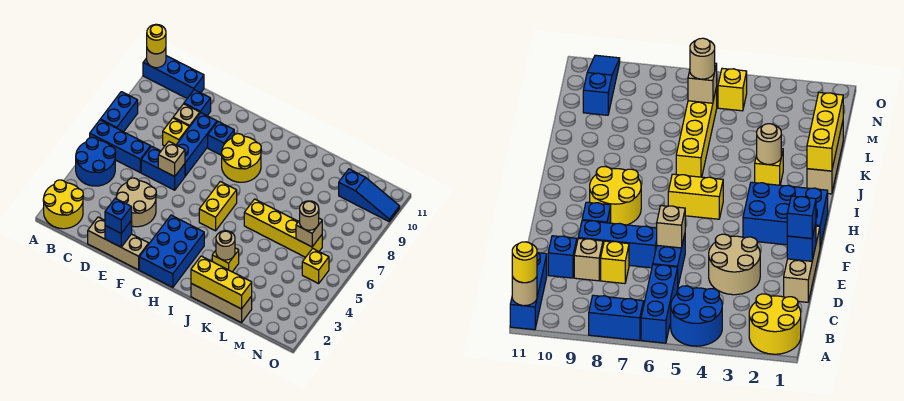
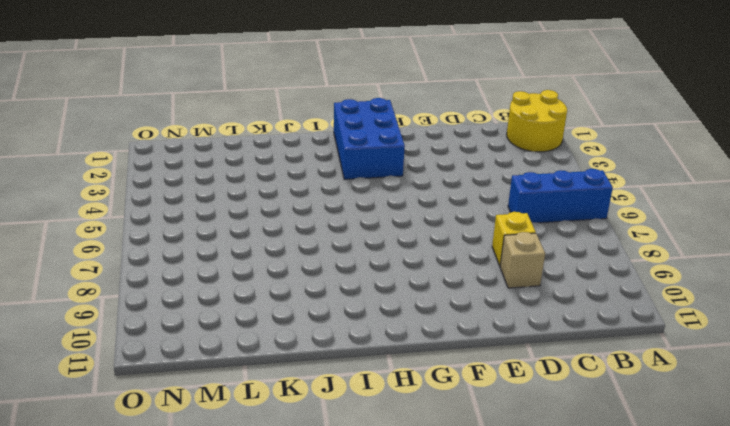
none -> blue round brick A4:B5 level 1
none -> blue brick A7:A8 level 1
none -> blue brick A11:C11 level 1
none -> tan brick D1:F1 level 1

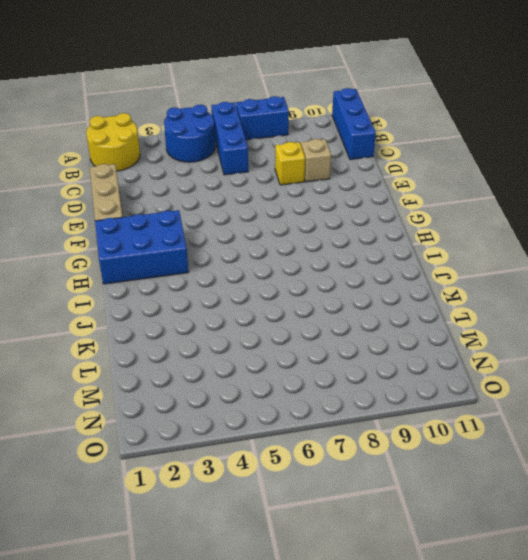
none -> tan round brick D3:E4 level 1
none -> blue brick D6:E6 level 1
none -> blue brick D10 level 1
none -> blue brick E7:E9 level 1

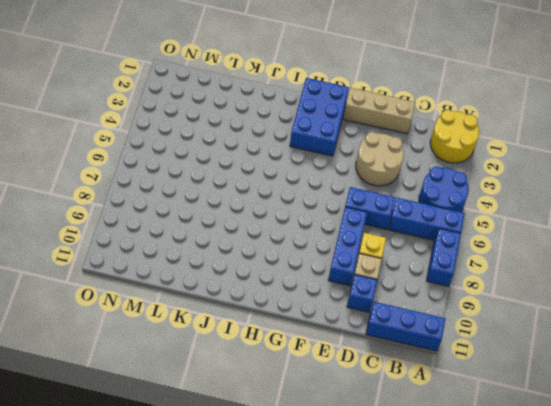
none -> blue brick F9 level 1
none -> yellow round brick G8:H9 level 1
none -> yellow brick H5:H6 level 1
none -> tan brick J1:L1 level 1

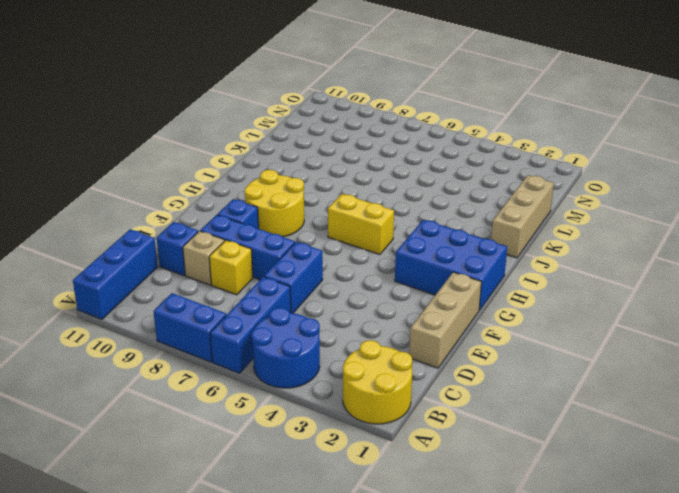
none -> tan round brick D3:E4 level 1
none -> yellow brick J3 level 1
none -> yellow brick J6:M6 level 1
none -> blue slope M10:O10 level 1 top M

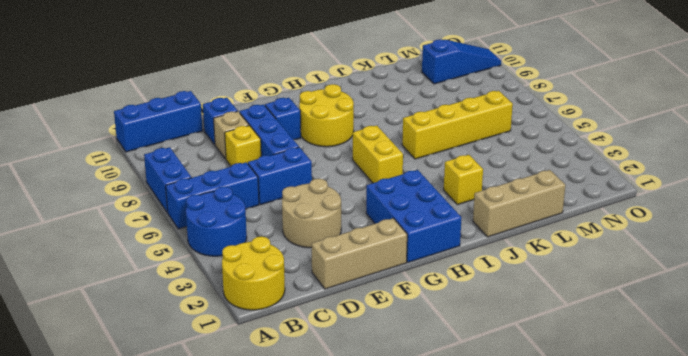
none -> yellow brick N5 level 1
none -> tan round brick A11 level 2
none -> blue brick E1 level 2
none -> tan brick E6 level 2

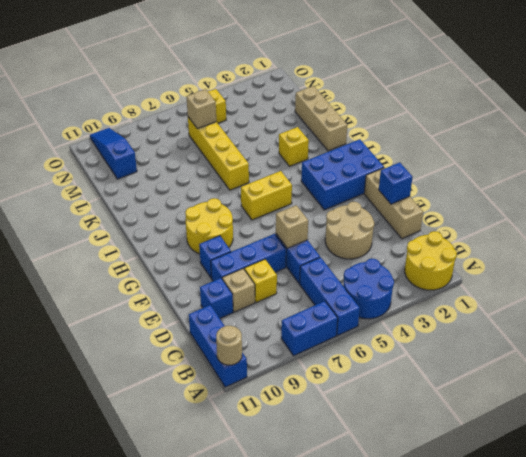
none -> yellow brick J1:L1 level 2
none -> tan round brick J3 level 2
none -> yellow round brick A11 level 3
none -> blue brick E1 level 3

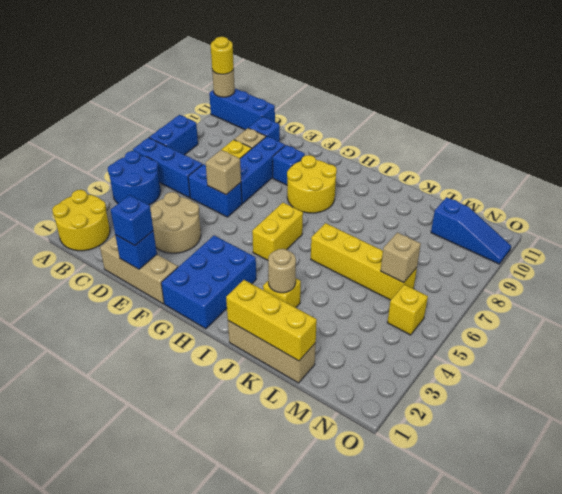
none -> tan round brick M6 level 3

